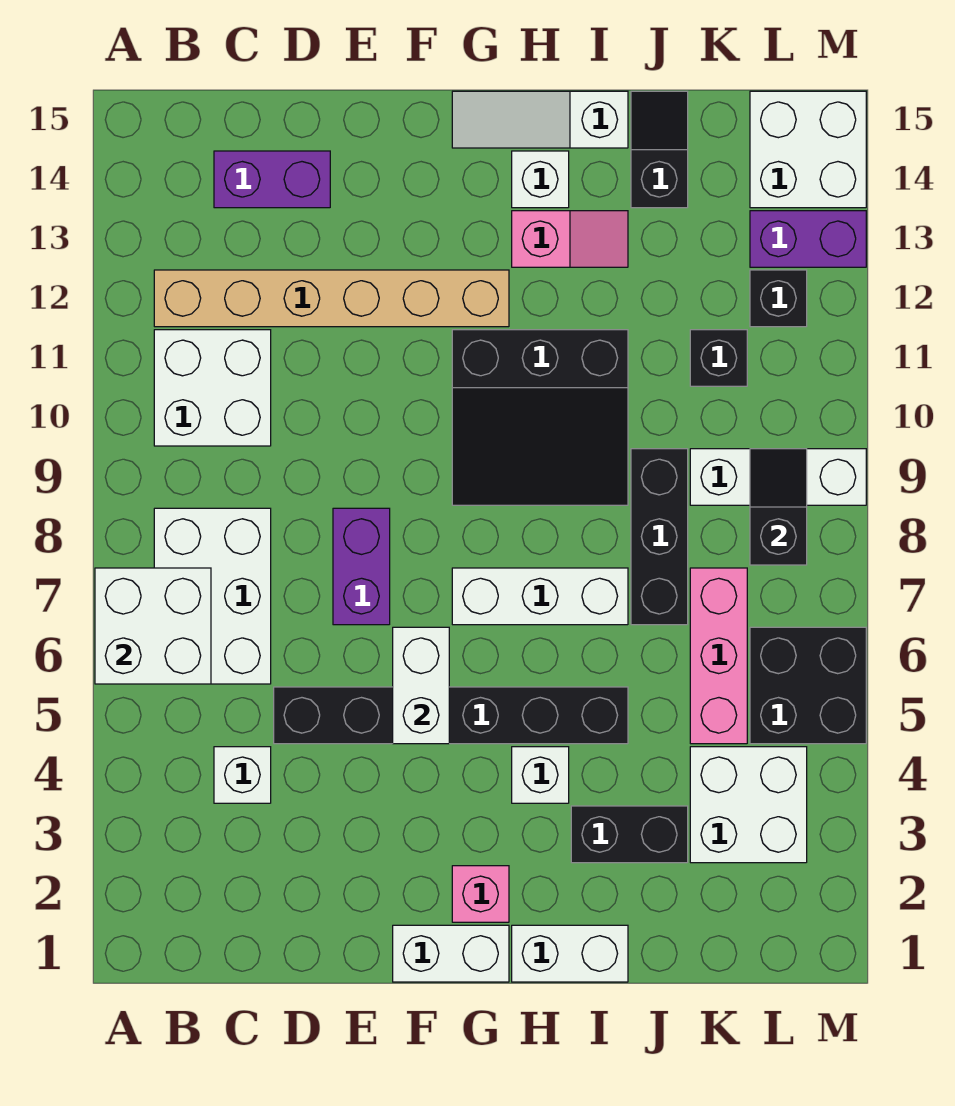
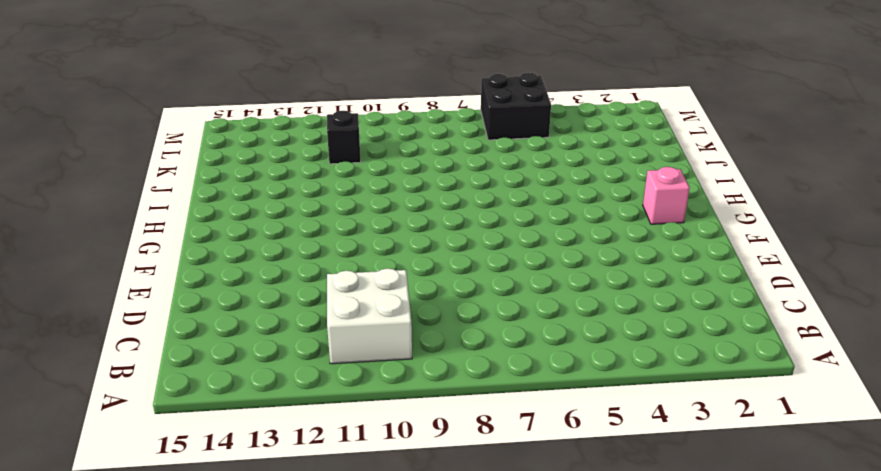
none -> white brick B6:C8 level 1
none -> tan brick B12:G12 level 1
none -> white brick C4 level 1
none -> purple brick C14:D14 level 1

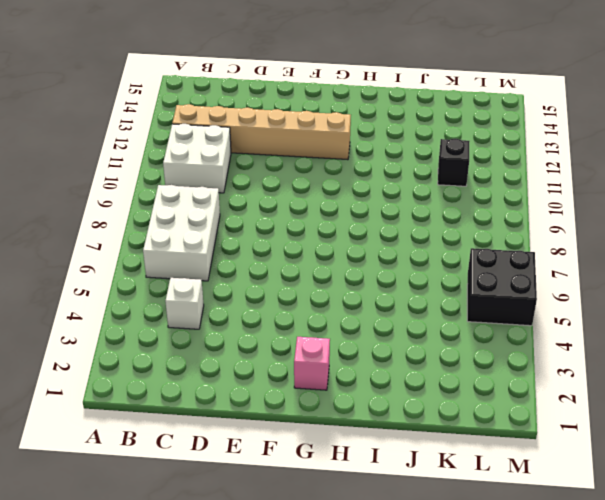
none -> purple brick C14:D14 level 1
none -> black brick D5:I5 level 1
none -> purple brick E7:E8 level 1
none -> white brick F1:G1 level 1

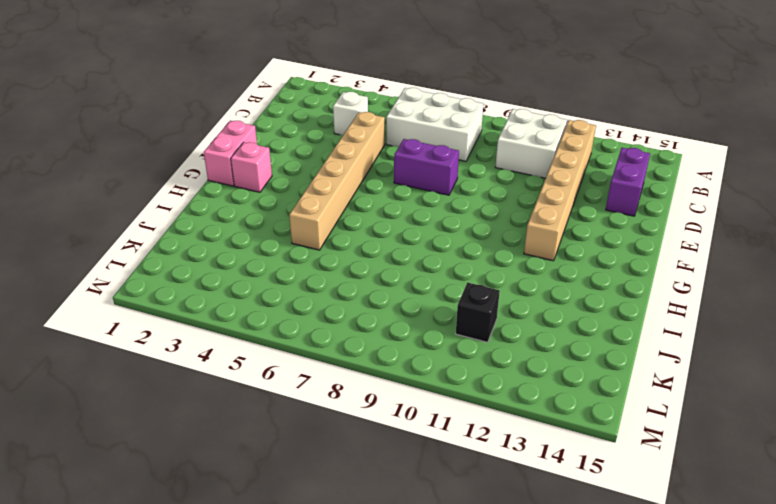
tan brick D5:I5 level 1 -> black brick D5:I5 level 1
pink brick F1:G1 level 1 -> white brick F1:G1 level 1
none -> white brick G7:I7 level 1
none -> black slope G9:I11 level 1 top 11
none -> white slope G15:I15 level 1 top I
none -> white brick H1:I1 level 1

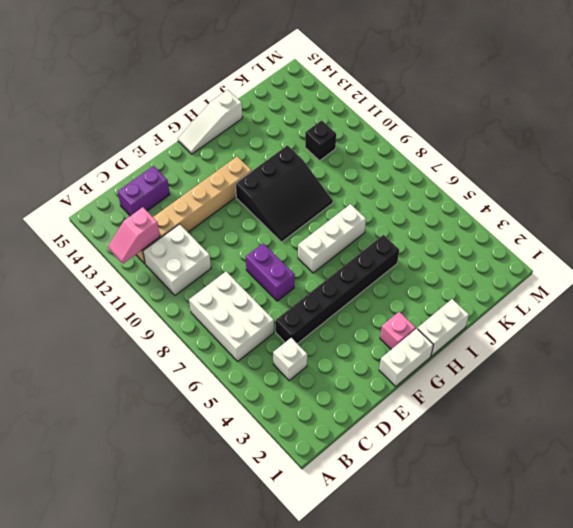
pink slope A12:B12 level 2 top B -> pink slope H13:I13 level 1 top H
none -> white brick H4 level 1
none -> white brick H14 level 1
none -> black brick I3:J3 level 1
none -> black brick J7:J9 level 1

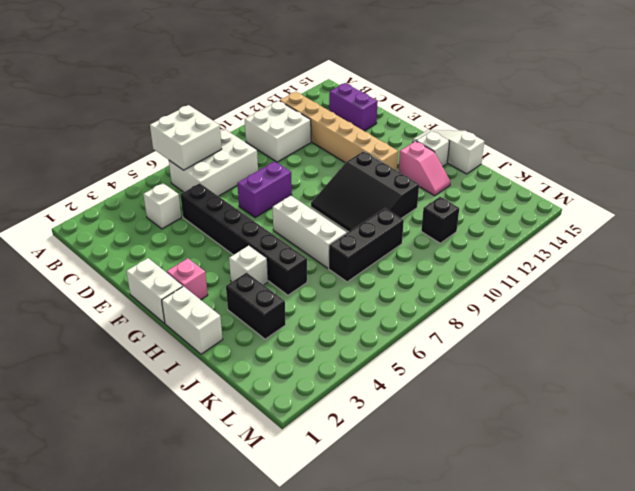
none -> black slope J14:J15 level 1 top 14
none -> white brick K3:L4 level 1
none -> pink brick K5:K7 level 1
none -> white brick K9:M9 level 1

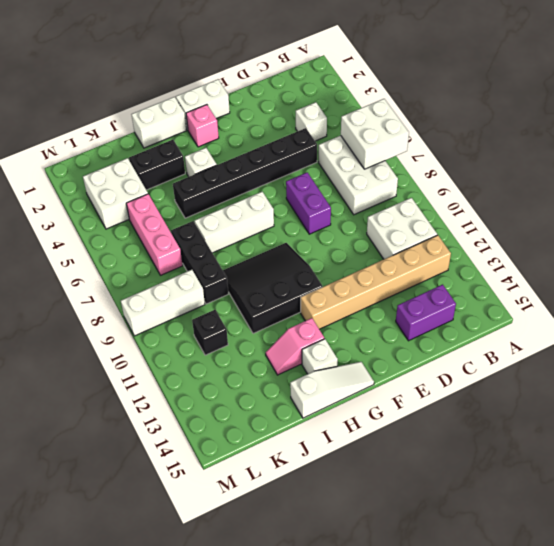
none -> black slope J14:J15 level 1 top 14
none -> black brick L5:M6 level 1
none -> black brick L12 level 1
none -> purple brick L13:M13 level 1

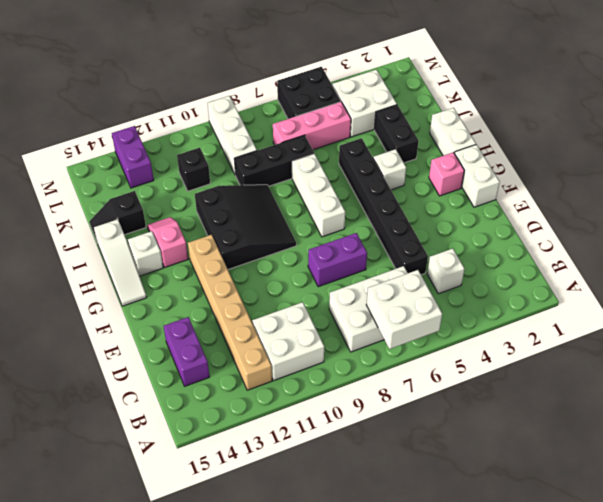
none -> black brick L12 level 1
none -> white brick L14:M15 level 1
none -> white brick F5:F6 level 2
none -> black slope L8:L9 level 2 top 8

